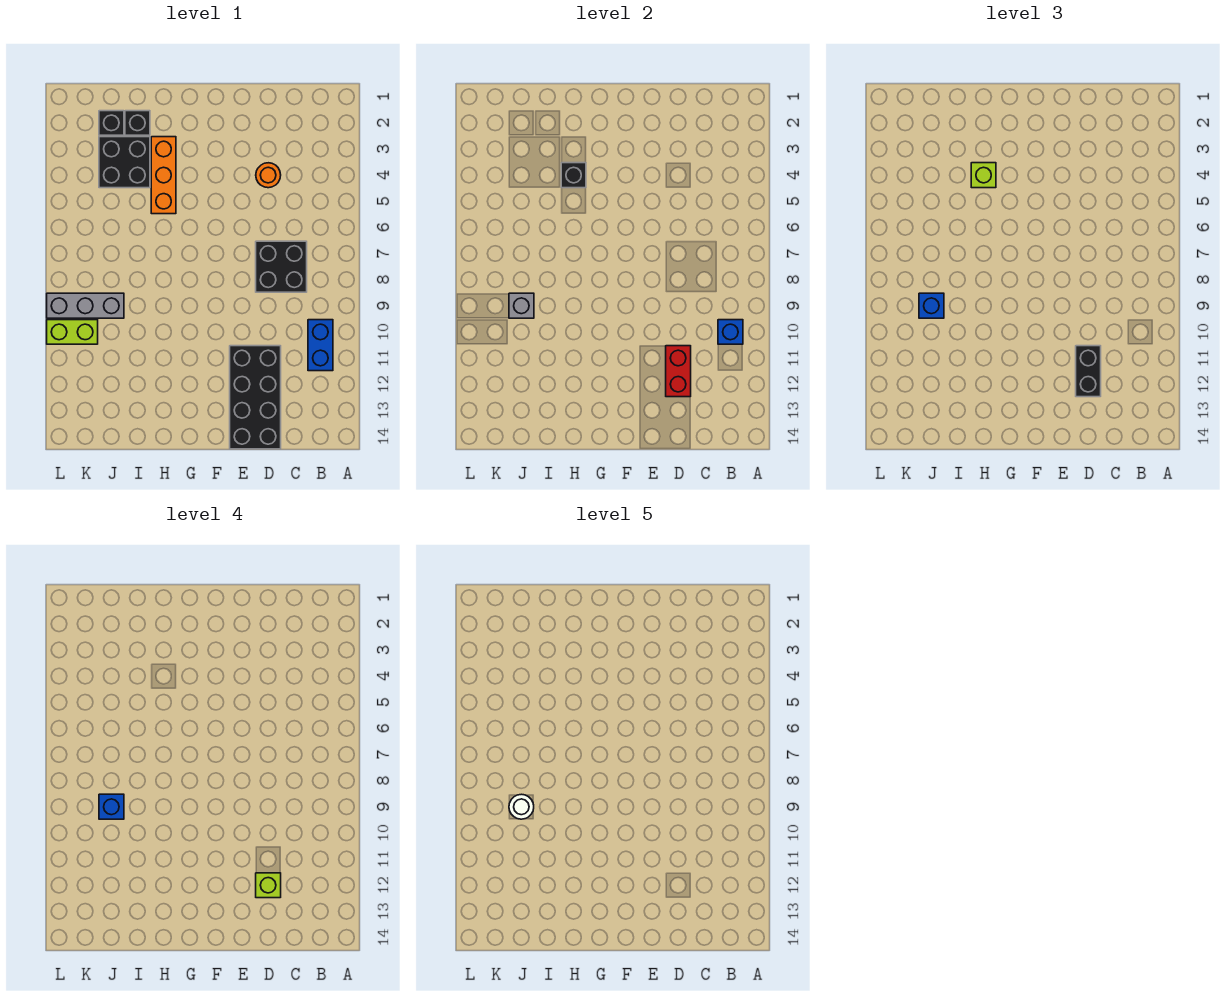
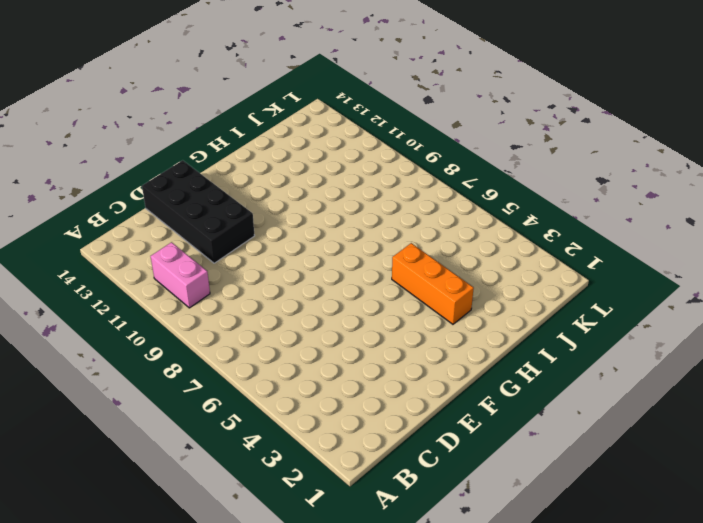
pink brick B10:B11 level 1 -> blue brick B10:B11 level 1
none -> black brick C7:D8 level 1
none -> orange round brick D4 level 1
none -> black brick I2 level 1

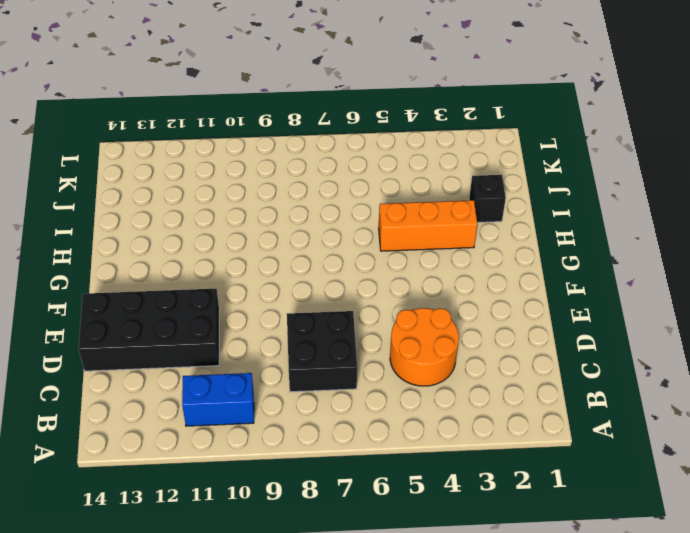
orange round brick C4:D5 level 1 -> orange round brick D4 level 1
none -> black brick I3:J4 level 1
none -> black brick J2 level 1
none -> grey brick J9:L9 level 1

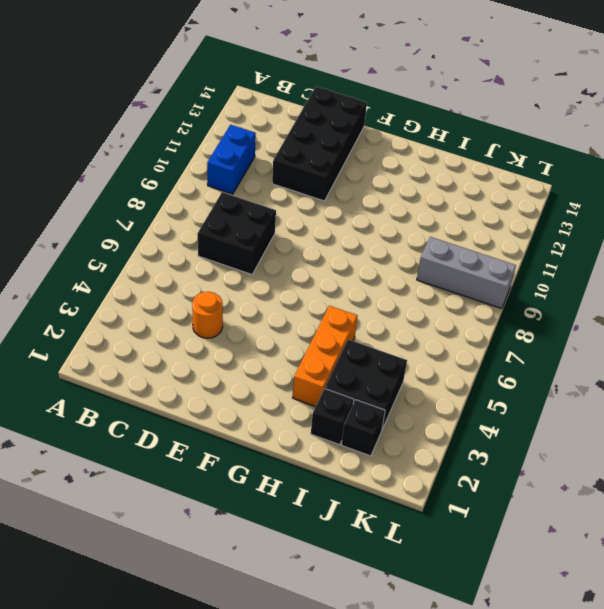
none -> lime brick K10:L10 level 1
none -> blue brick B10 level 2
none -> red brick D11:D12 level 2

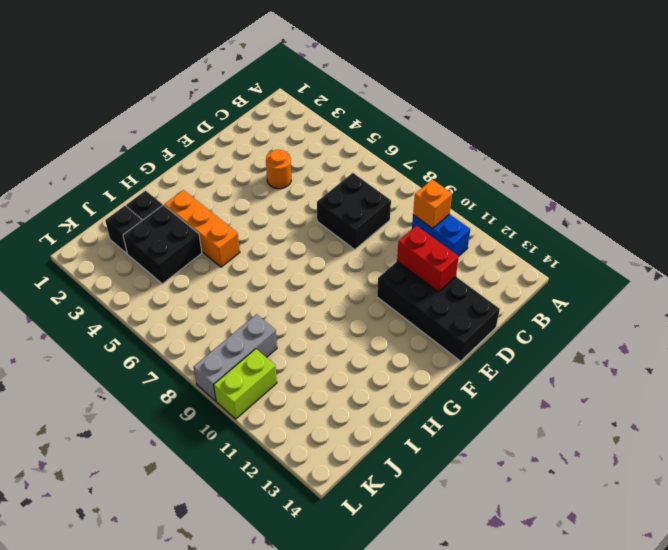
orange brick B10 level 2 -> blue brick B10 level 2
none -> black brick H4 level 2
none -> grey brick J9 level 2
none -> black brick D11:D12 level 3

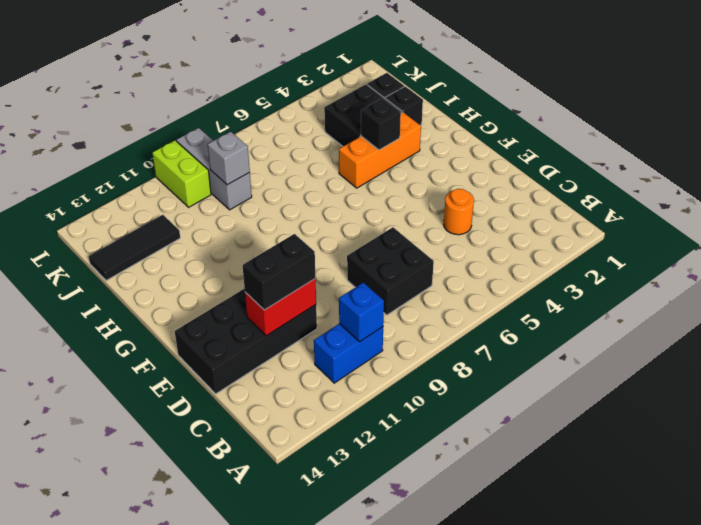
black tile J12:J14 level 1 -> none
none -> lime brick H4 level 3
none -> blue brick J9 level 3
none -> lime brick D12 level 4

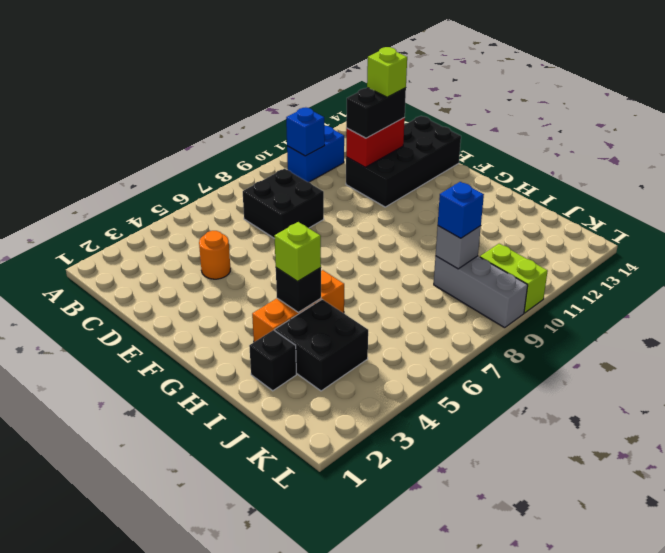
none -> black brick J2 level 1
none -> blue brick J9 level 4
none -> white round brick J9 level 5

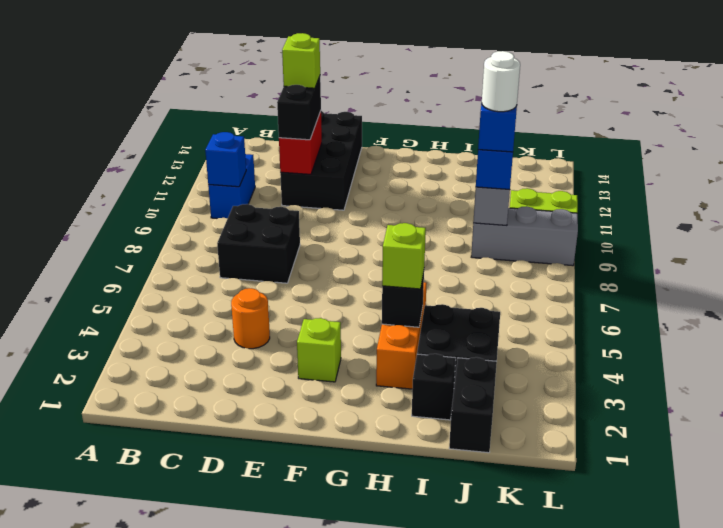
lime brick F3 level 1 -> none
black brick J1:J2 level 1 -> black brick J2 level 1

